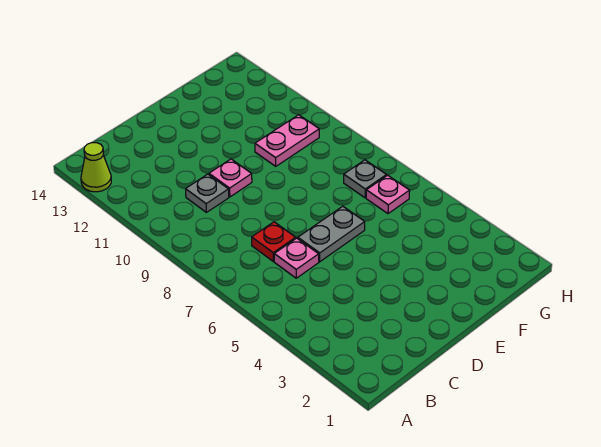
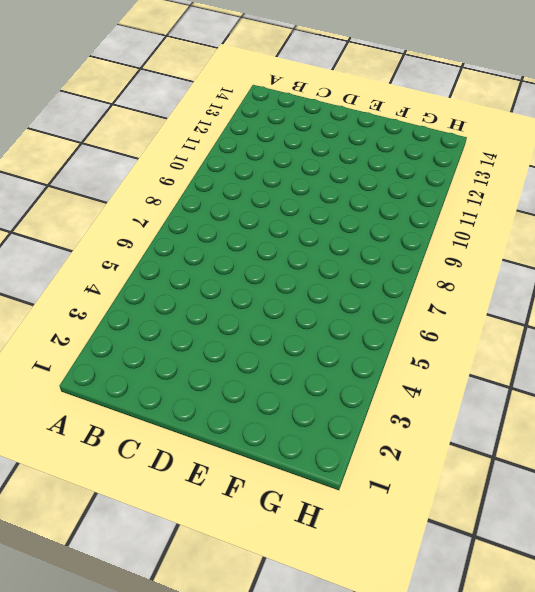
none -> lime cone A13 level 1
none -> pink plate C6 level 1

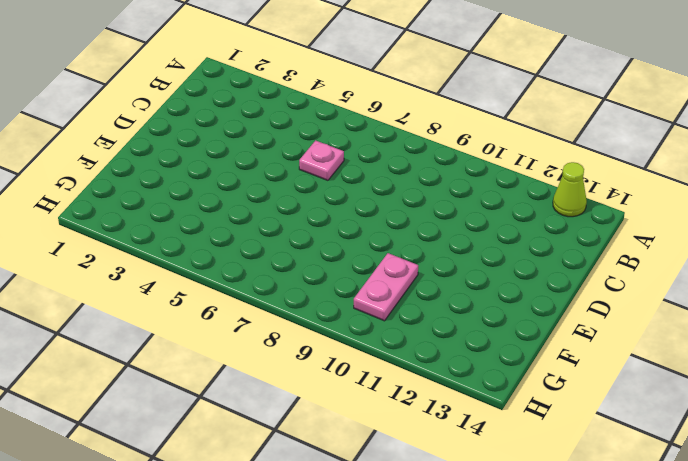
none -> red plate C7 level 1
none -> grey plate C10 level 1

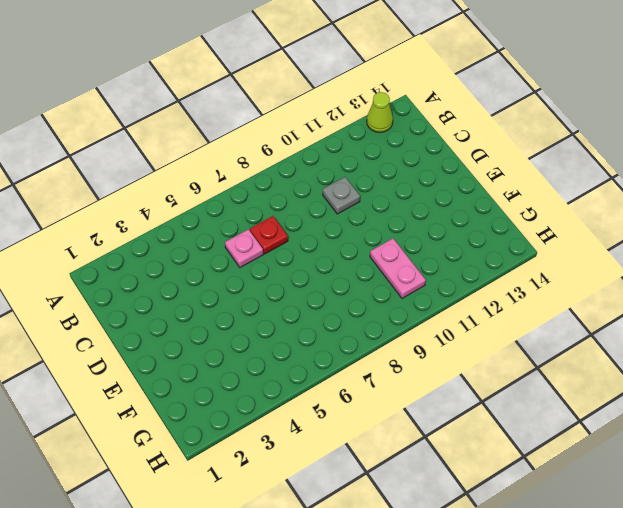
none -> grey plate D6:E6 level 1
none -> pink plate D10 level 1

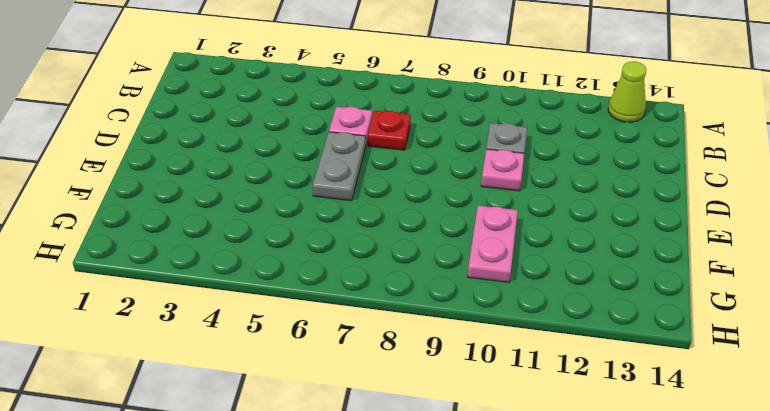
none -> pink plate G6 level 1
none -> grey plate G7 level 1

